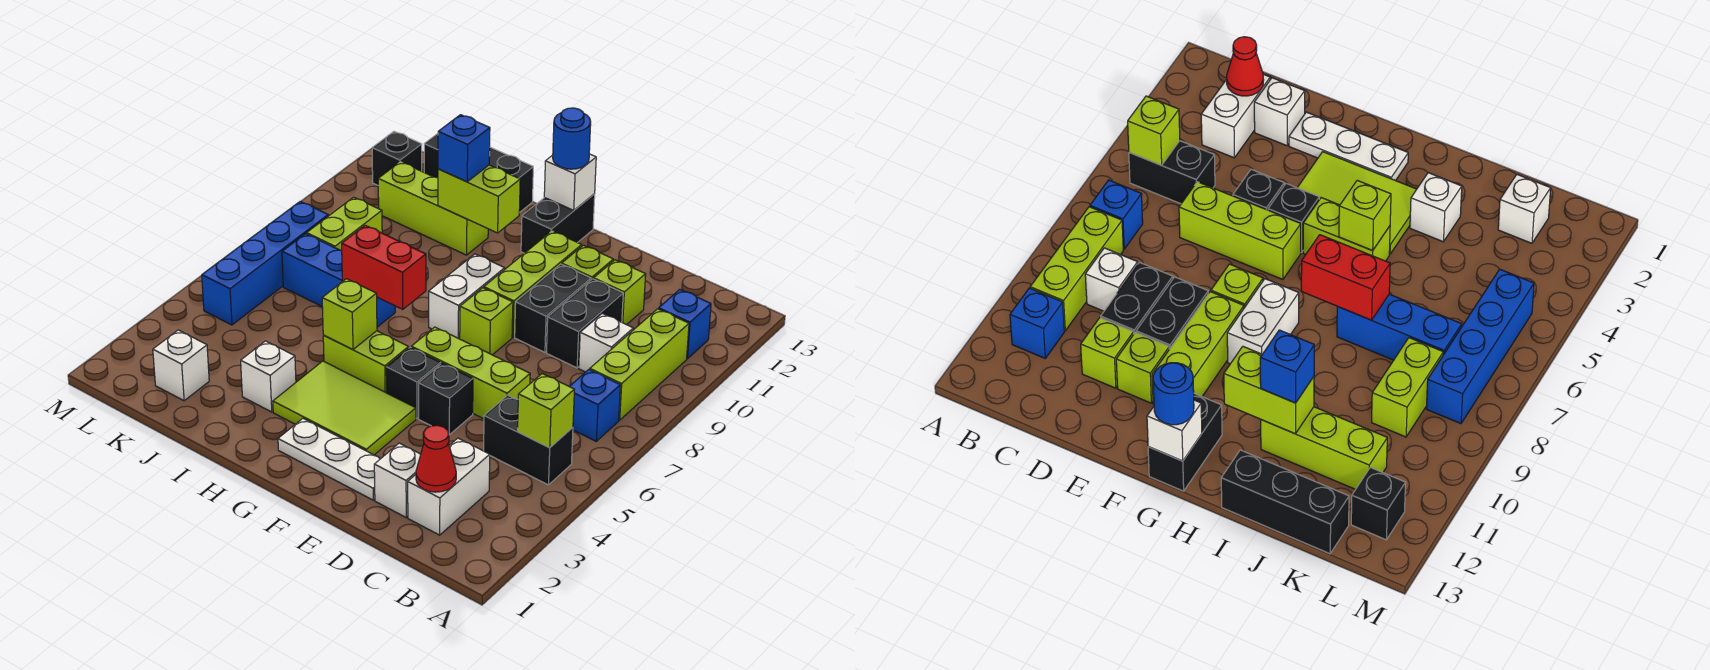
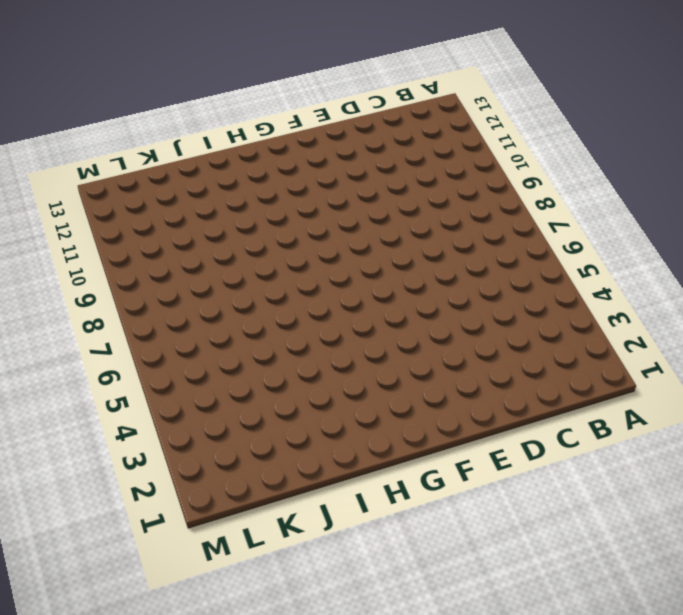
none -> black brick B5:C5 level 1
none -> blue brick B7 level 1
none -> lime brick B8:B10 level 1
none -> blue brick B11 level 1

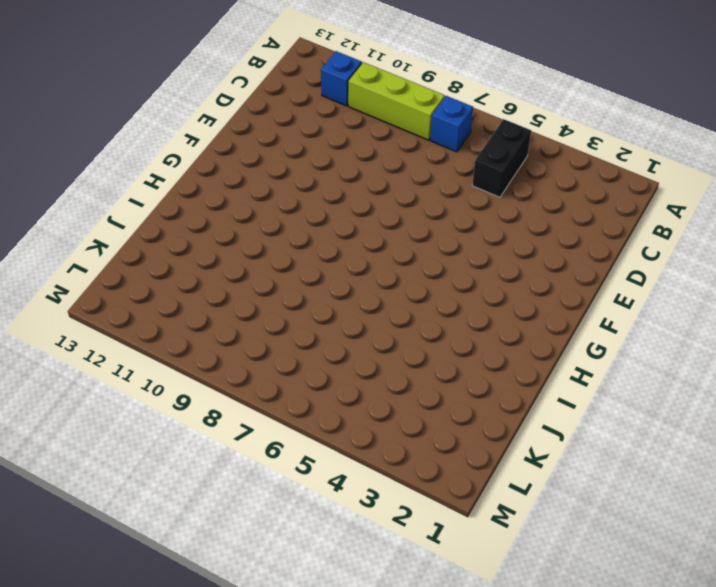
none -> white brick C2:C3 level 1
none -> white brick C9 level 1
none -> white brick D2 level 1
none -> lime brick D6:F6 level 1

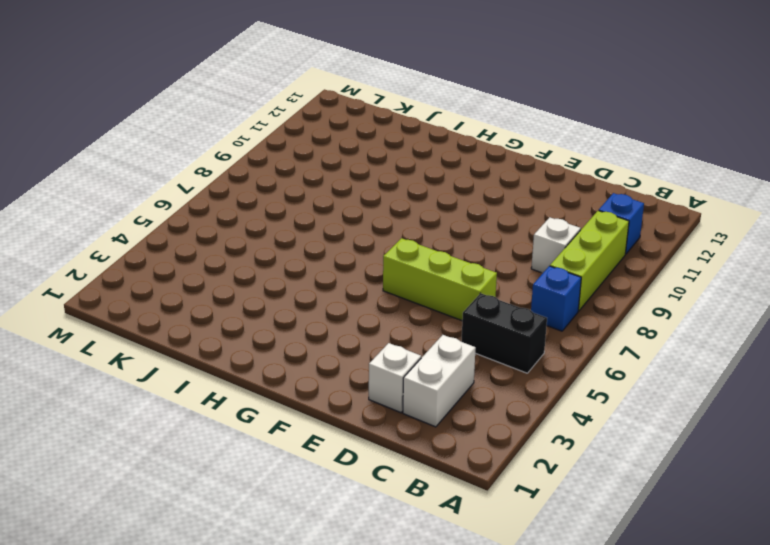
none -> black brick D9:D10 level 1
none -> lime brick D11 level 1
none -> white plate E2:G2 level 1
none -> black brick E5 level 1

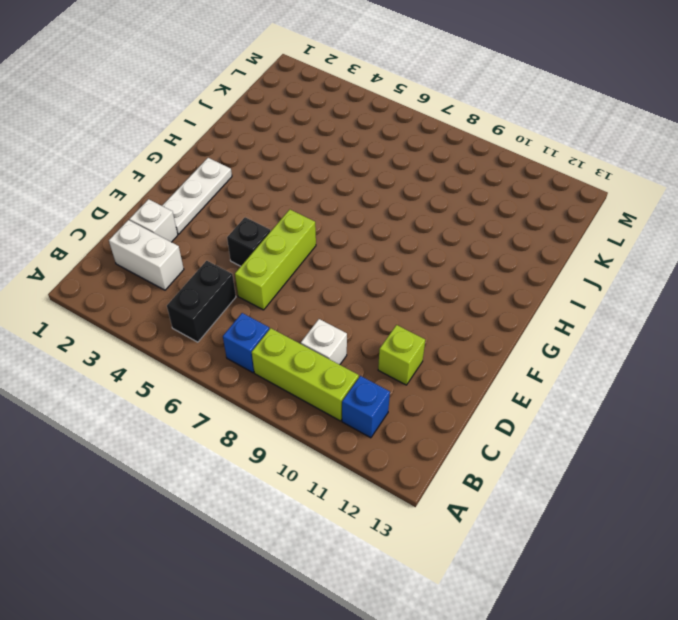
none -> black brick D9:D10 level 1
none -> black brick E9:E10 level 1
none -> lime brick E11 level 1
none -> lime tile F3:H4 level 1

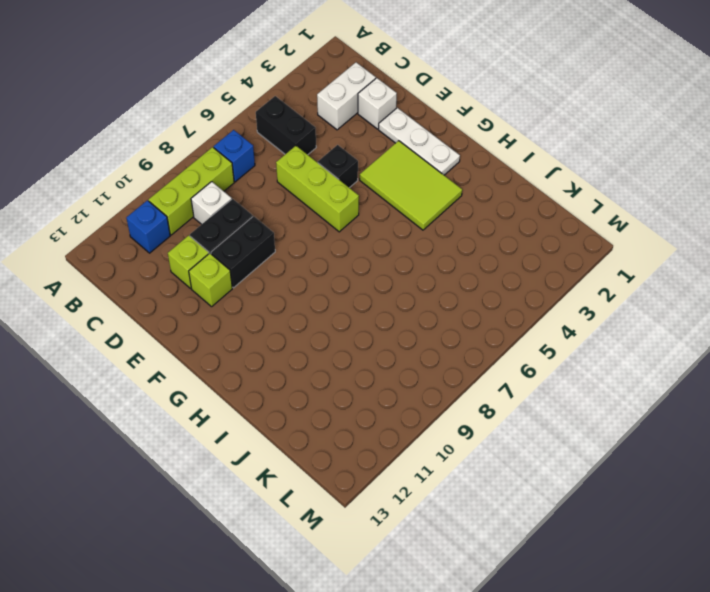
none -> black brick F5 level 1
none -> lime brick F8 level 1
none -> lime brick F9:F11 level 1
none -> lime brick G5:H5 level 1

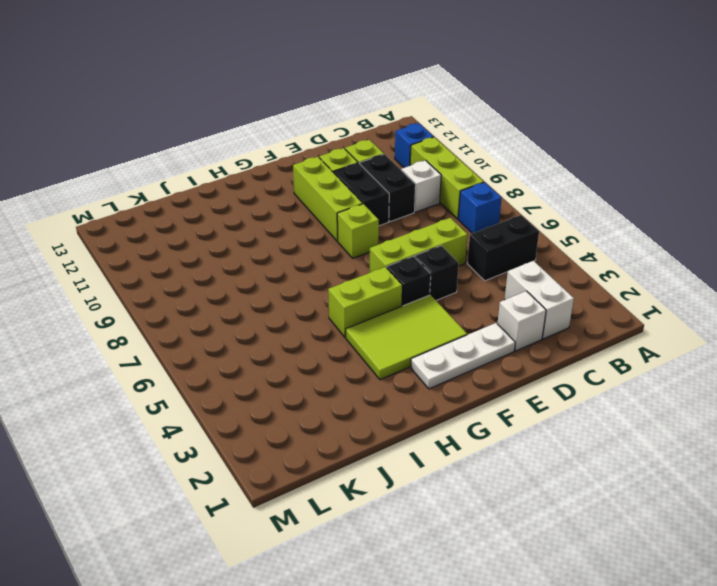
none -> white brick G8:G9 level 1
none -> black brick G12:G13 level 1
none -> white brick I3 level 1
none -> blue brick I7:K7 level 1

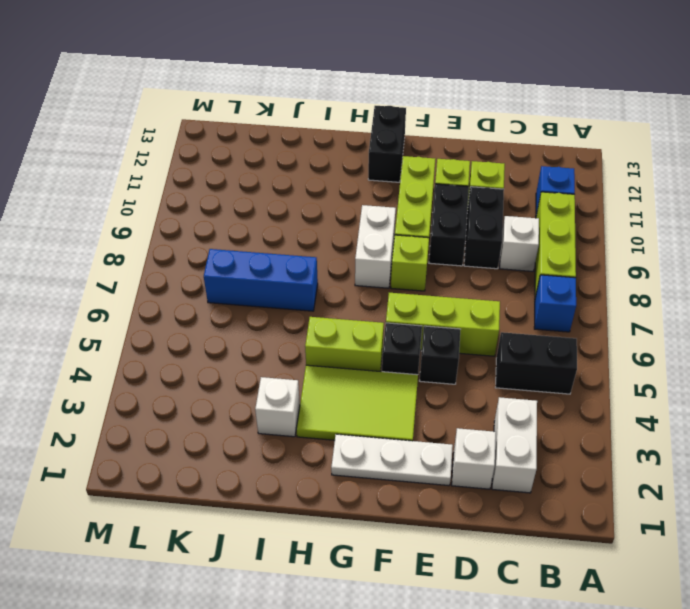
none -> lime brick I11:K11 level 1
none -> black brick I13:K13 level 1
none -> white brick K2 level 1
none -> lime brick K8:K9 level 1

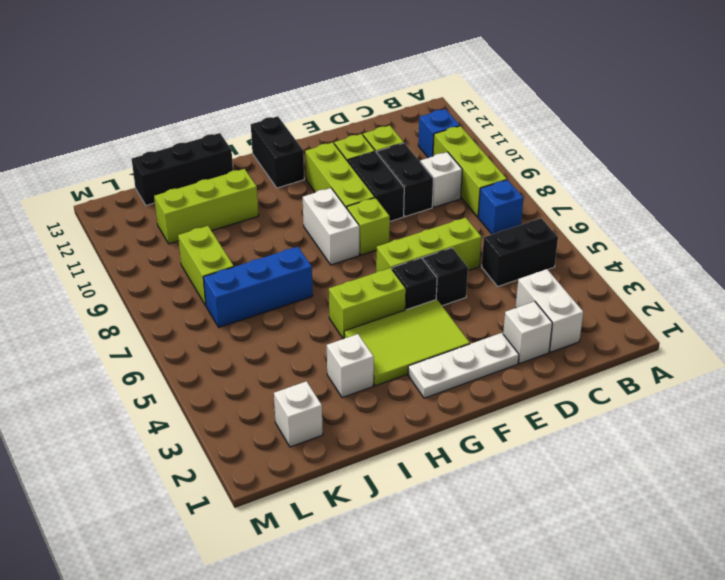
none -> blue brick L5:L8 level 1
none -> black brick L12 level 1
none -> lime brick B5 level 2
none -> red cone C2 level 2

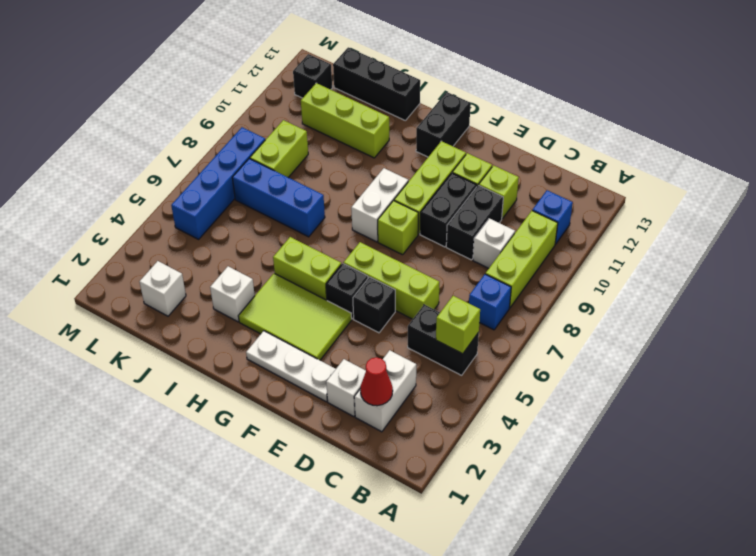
none -> white brick G13 level 2
none -> lime brick H5 level 2
none -> red brick H7:I7 level 2
none -> lime brick H11:I11 level 2

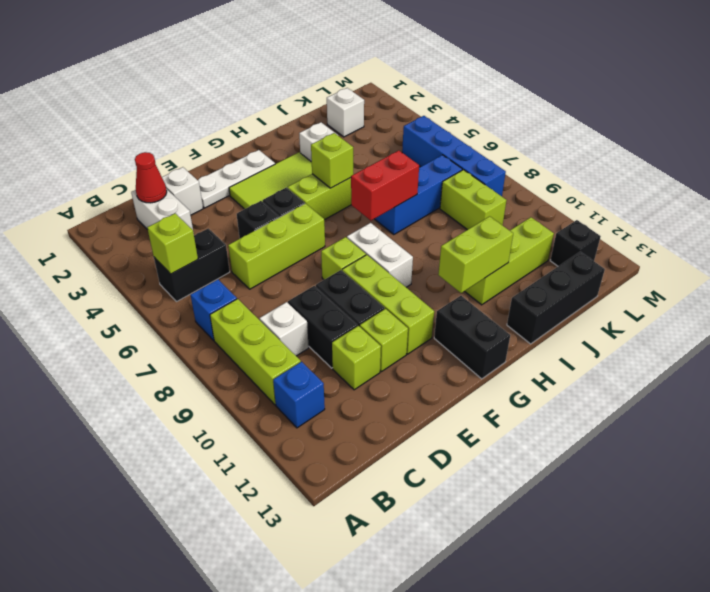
none -> white brick G13 level 2
none -> blue round brick G13 level 3
none -> blue brick I11 level 3

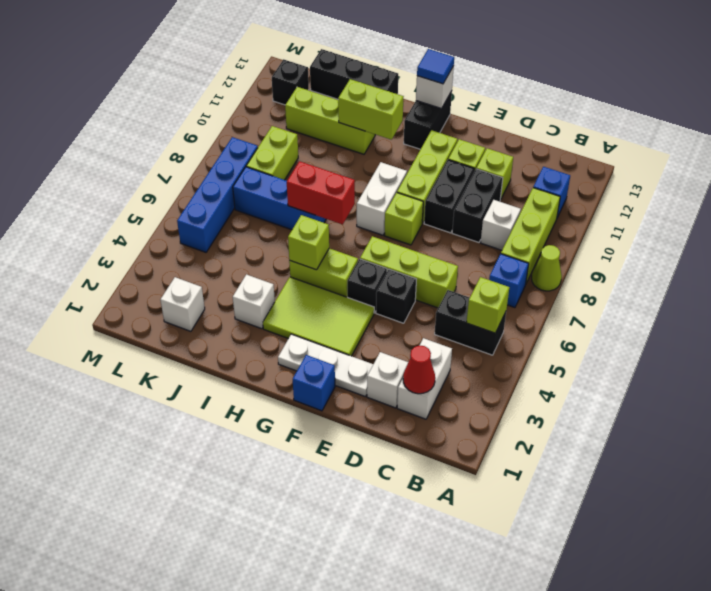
lime cone A8 level 1 -> none
blue brick F1 level 1 -> blue brick I11 level 3
blue tile G13 level 3 -> blue round brick G13 level 3

